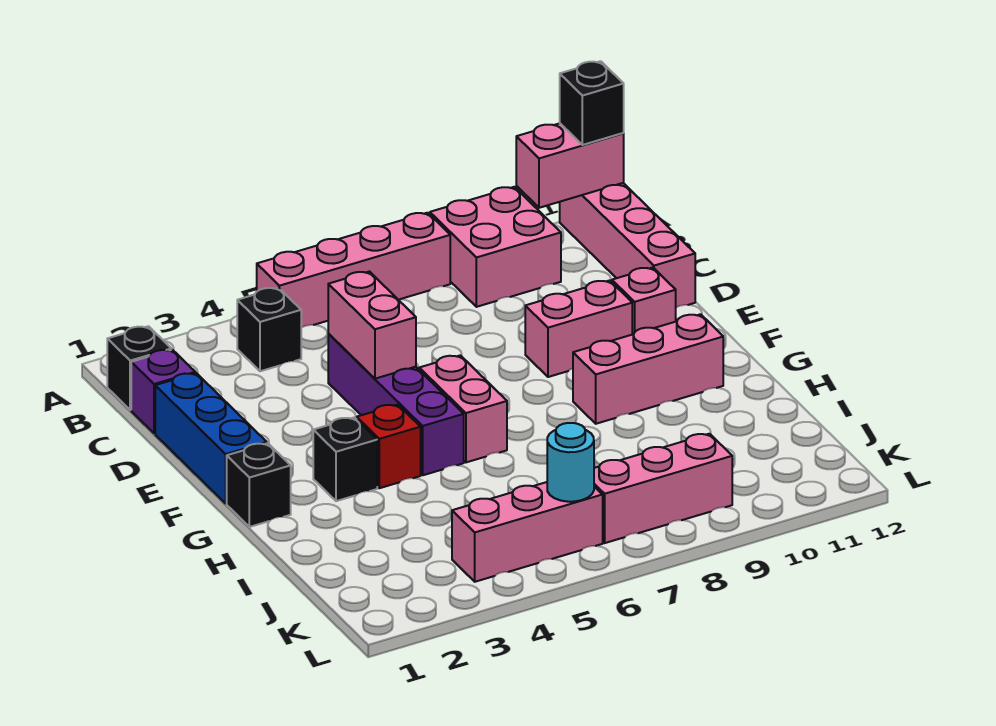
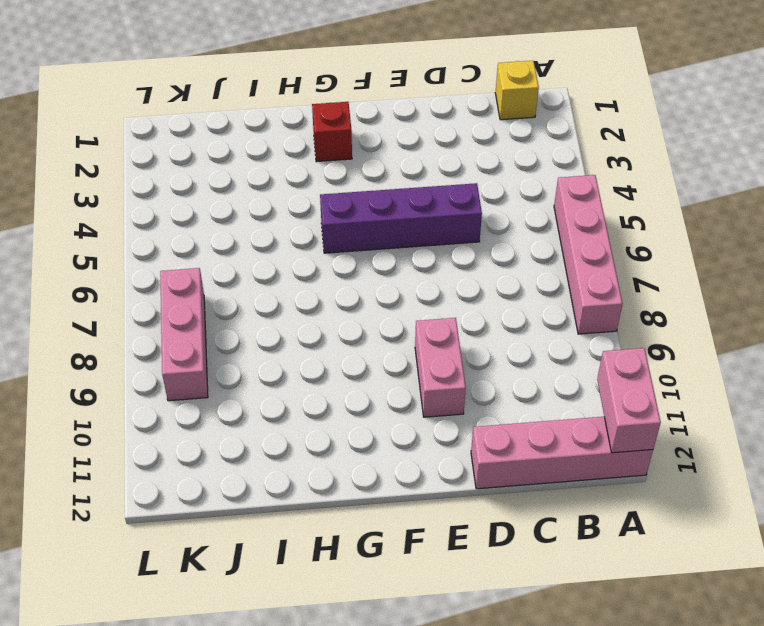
yellow brick B1 level 1 -> black brick B1 level 1
red brick G2 level 1 -> red brick G4 level 1
none -> pink brick A9:B10 level 1
none -> black brick B4 level 1
none -> purple brick C1 level 1

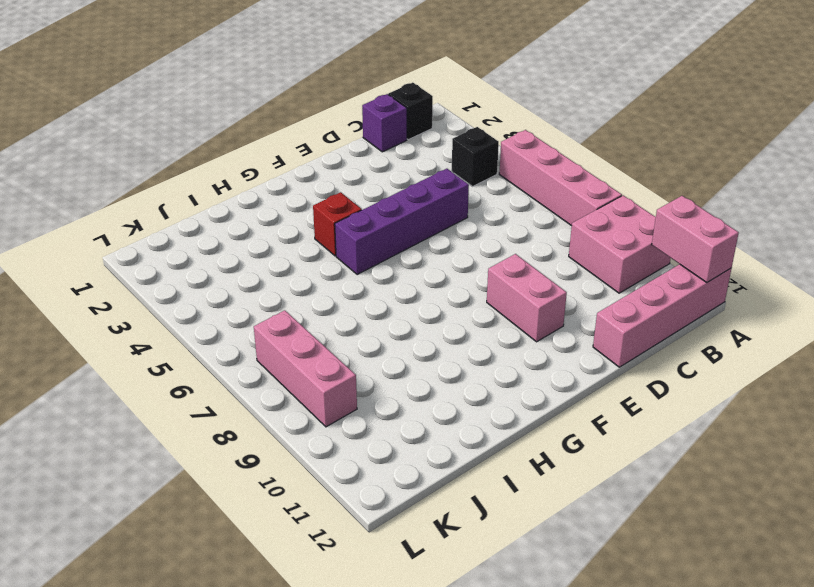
none -> blue brick D1:F1 level 1
none -> pink brick E11 level 1
none -> pink brick F6:G6 level 1

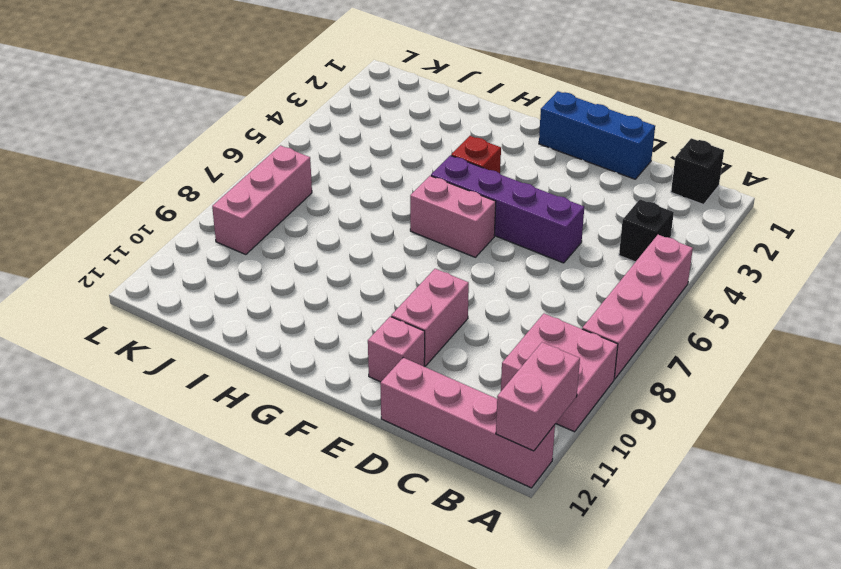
none -> purple brick C1 level 1
none -> black brick G1 level 1
none -> black brick G3 level 1

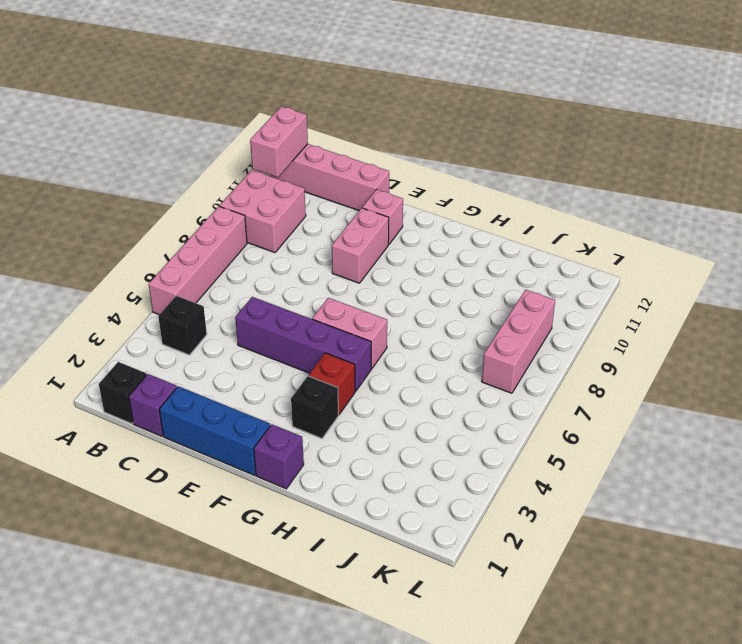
purple brick G1 level 1 -> black brick G1 level 1
none -> pink brick G9:G11 level 1
none -> pink brick K4:K6 level 1
none -> pink brick D5:E5 level 2

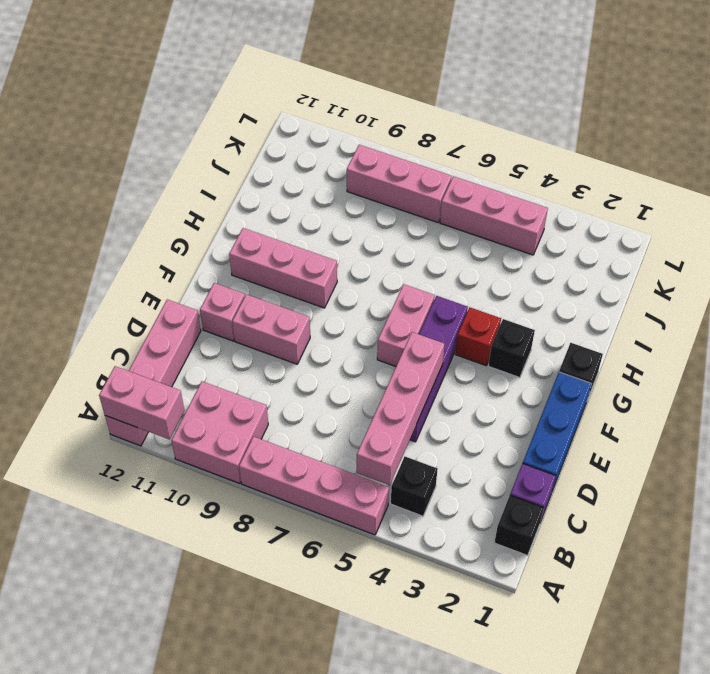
pink brick B5:E5 level 2 -> pink brick D5:E5 level 2
none -> cyan round brick K6 level 2
none -> black brick A12 level 3

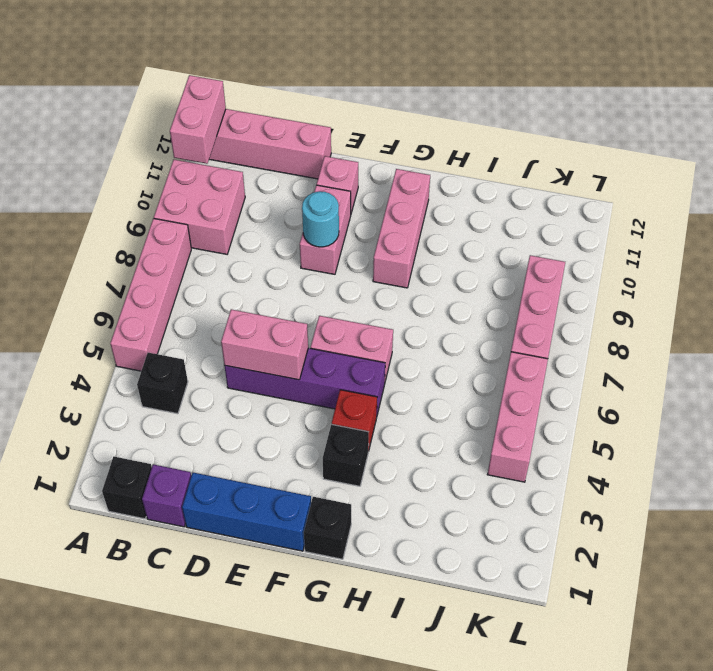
cyan round brick E9 level 2 -> cyan round brick K6 level 2
none -> black brick A12 level 3

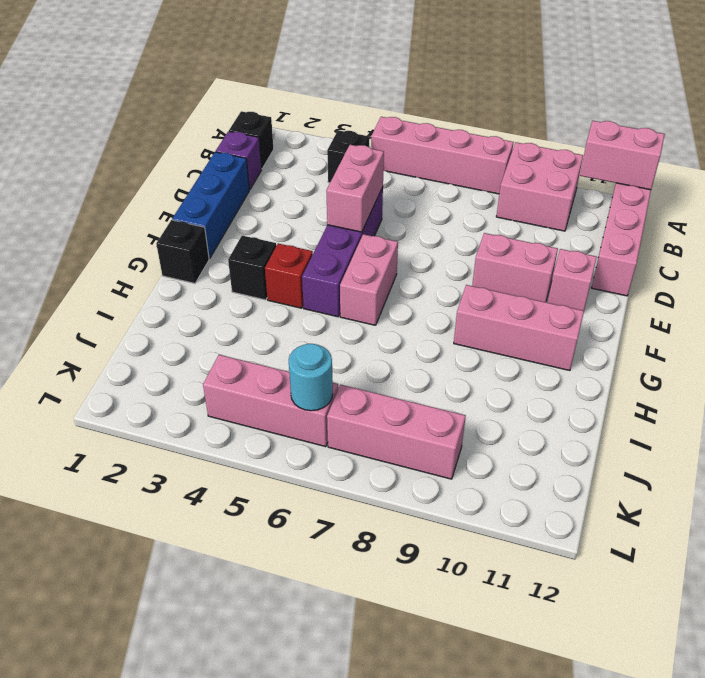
none -> black brick A12 level 3

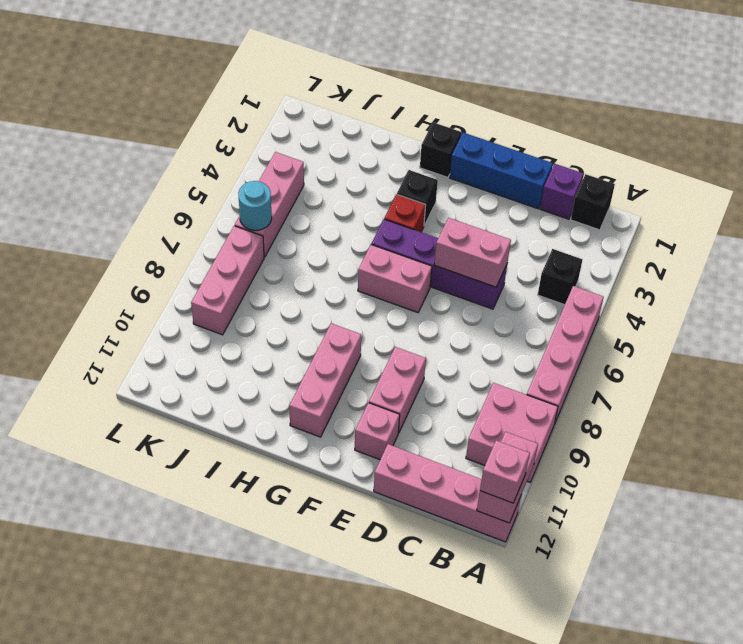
pink brick A12 level 3 -> black brick A12 level 3

